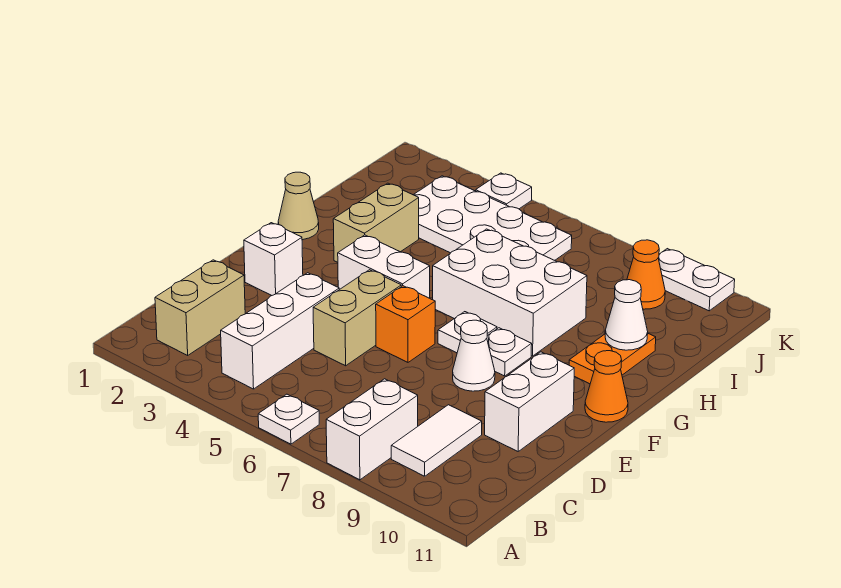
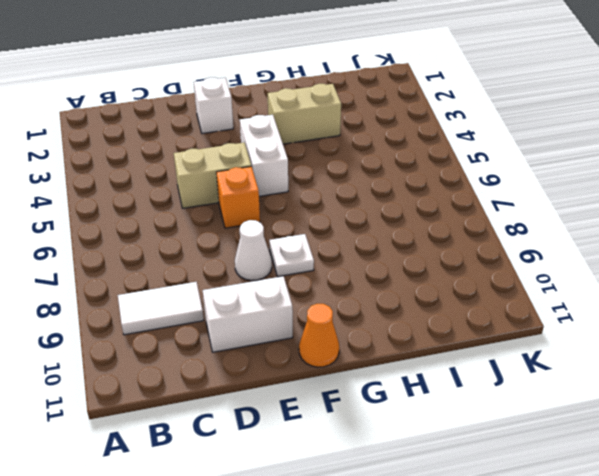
none -> white plate A6 level 1
none -> white brick A8:B8 level 1
none -> tan brick B2:C2 level 1

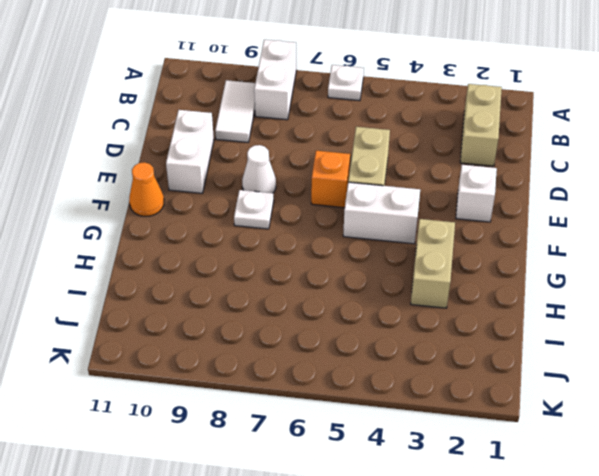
none -> white brick B4:D4 level 1
none -> white plate F7 level 1
none -> tan cone G1 level 1

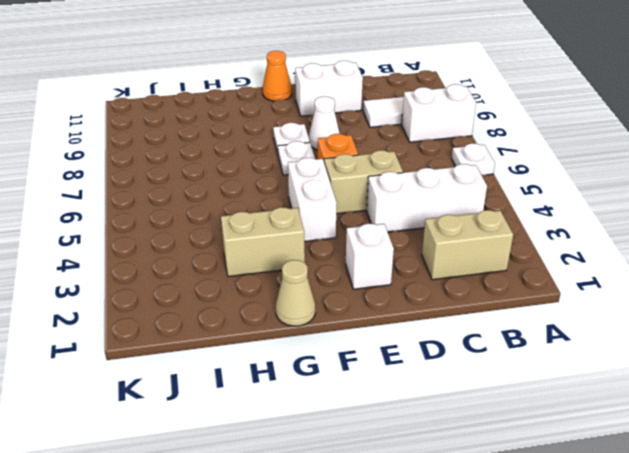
none -> white brick G6:H8 level 1
none -> orange plate G10:H10 level 1
none -> white plate I3:J6 level 1

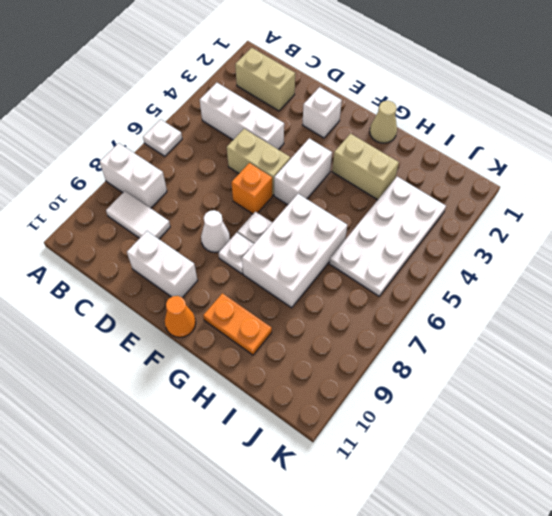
none -> orange cone J9 level 1
none -> white plate K4 level 1
none -> white plate K9:K10 level 1

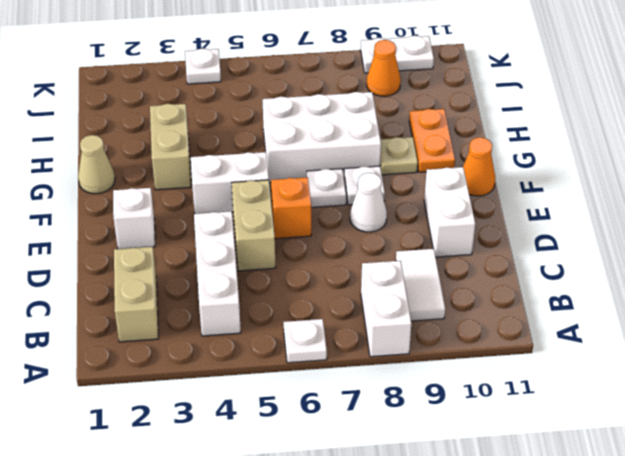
tan plate G9 level 1 -> none
none -> white plate I3:J6 level 1
none -> white cone H10 level 2

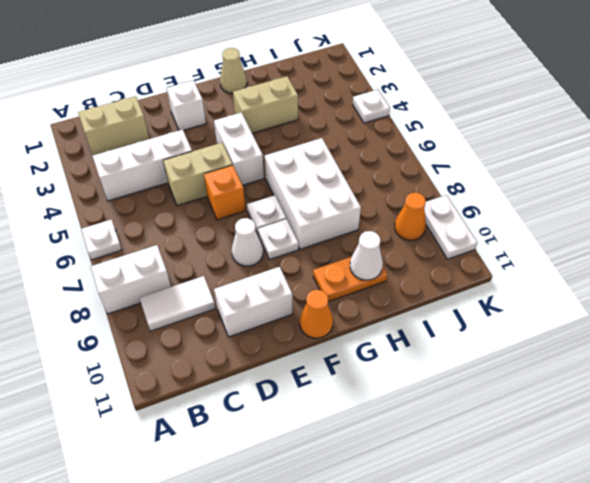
none -> white plate I3:J6 level 1

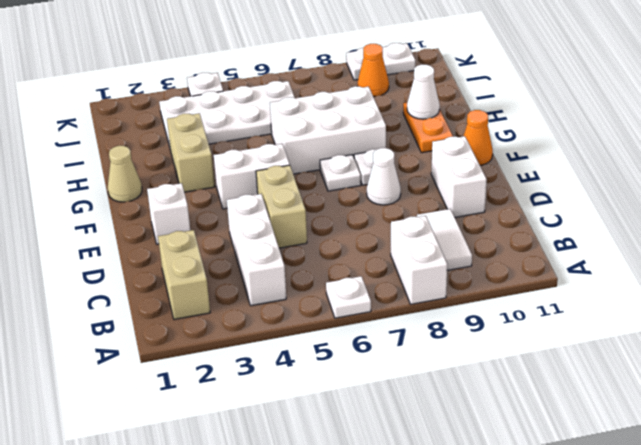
none -> orange brick E6 level 1

